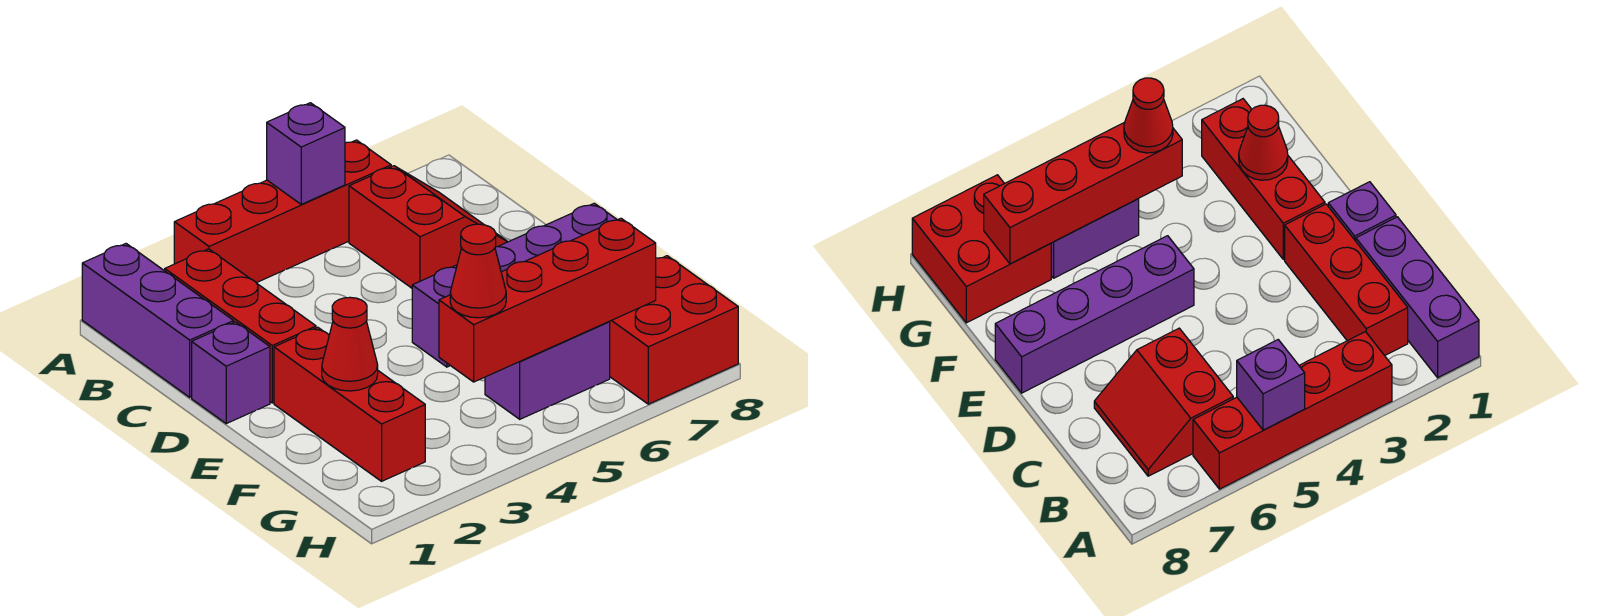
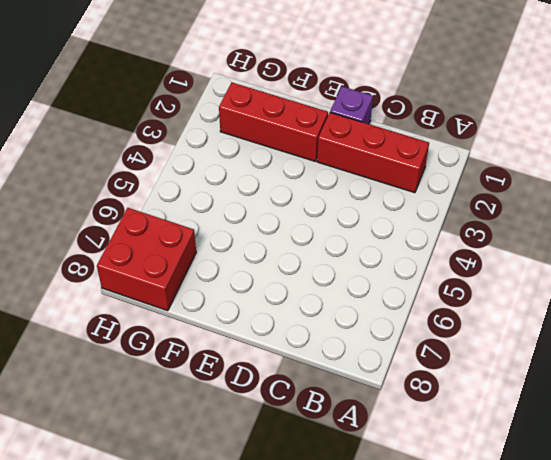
none -> purple brick A1:C1 level 1
none -> red brick A3:A6 level 1
none -> red slope B6:C7 level 1 top 6

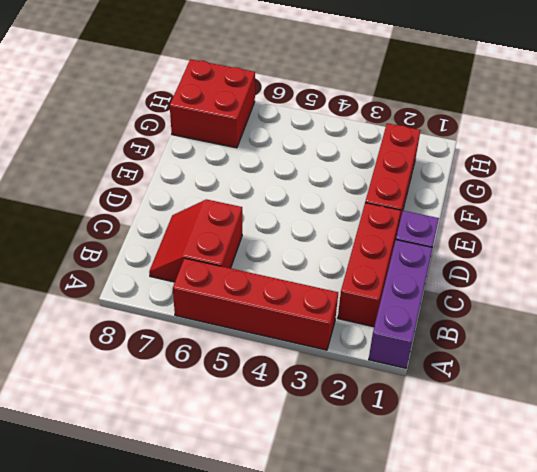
none -> purple brick E5:E8 level 1
none -> purple brick G5:G6 level 1
none -> purple brick A5 level 2

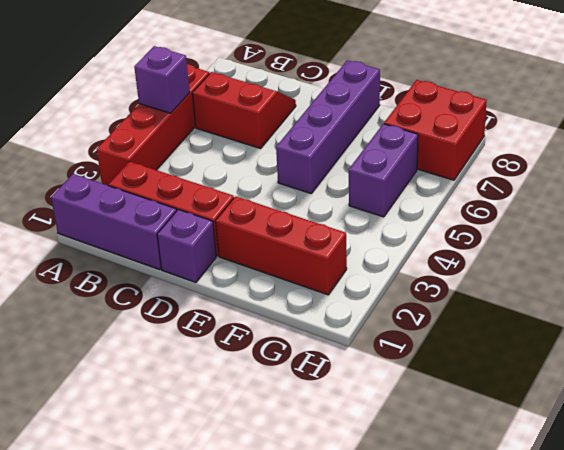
none -> red cone F2 level 2
none -> red brick G4:G7 level 2
none -> red cone G4 level 3

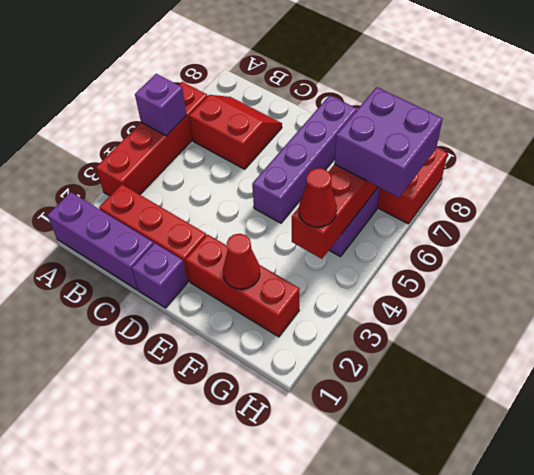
purple brick G6:H7 level 3 -> none

